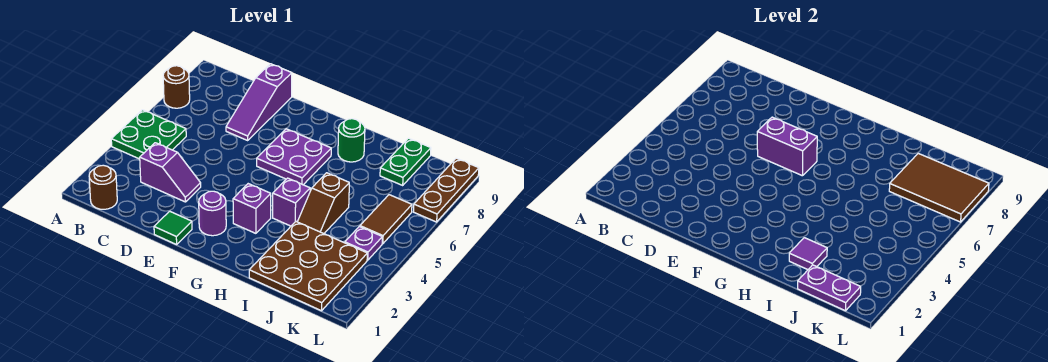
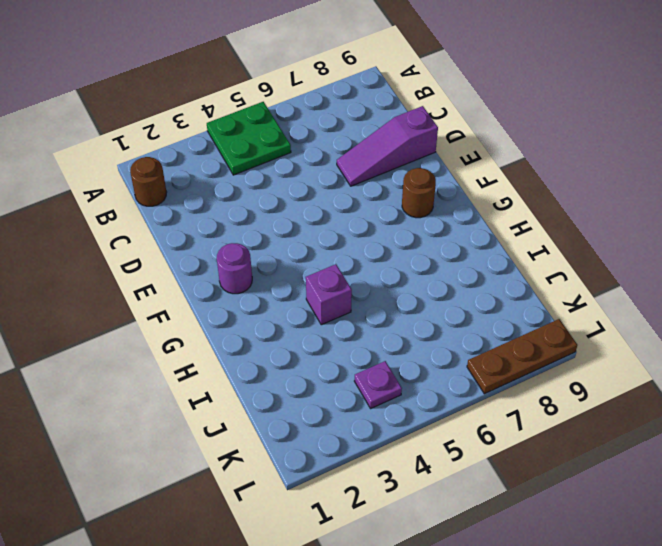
brown round brick F8 level 1 -> brown round brick A7 level 1
none -> purple slope C3:D3 level 1 top C
none -> green tile E1 level 1
none -> purple plate F6:G7 level 1

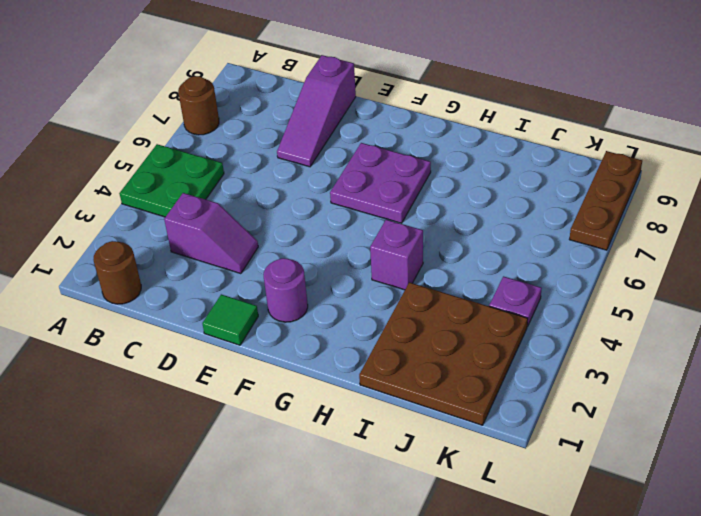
none -> purple brick G3 level 1
none -> green round brick H8 level 1
none -> brown slope I4:I5 level 1 top 5

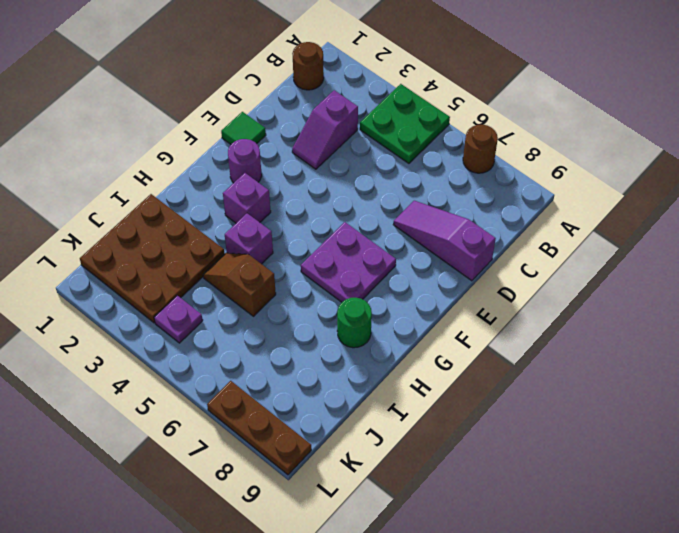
none -> green plate J8:J9 level 1
none -> brown tile K5:K6 level 1
none -> purple brick E6:F6 level 2

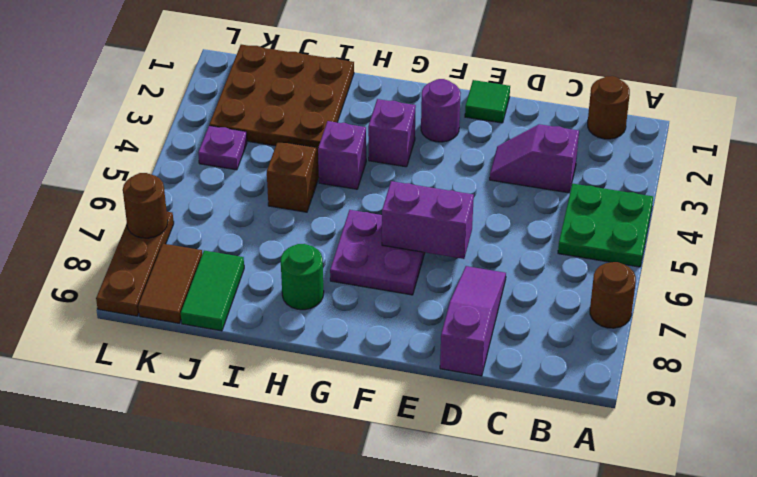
green tile J8:J9 level 1 -> green plate J8:J9 level 1
brown tile K8:K9 level 1 -> brown tile K5:K6 level 1
brown round brick L7 level 2 -> brown tile J7:L8 level 2
none -> purple tile I2 level 2
none -> purple plate J1:K1 level 2

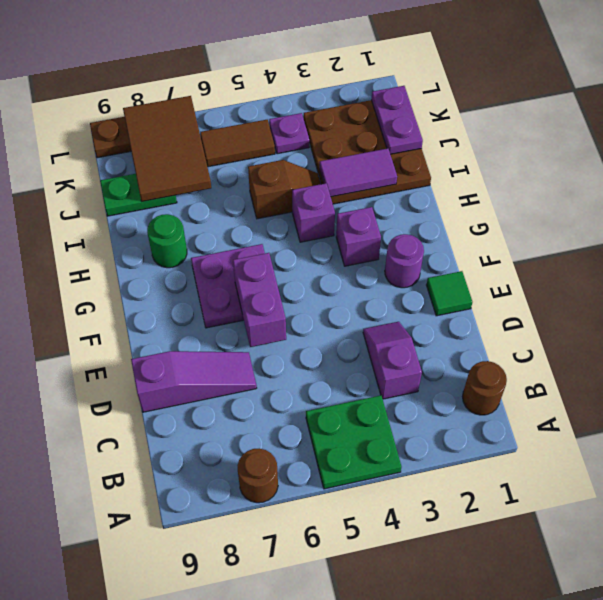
purple tile I2:I3 level 2 -> purple tile I2 level 2

